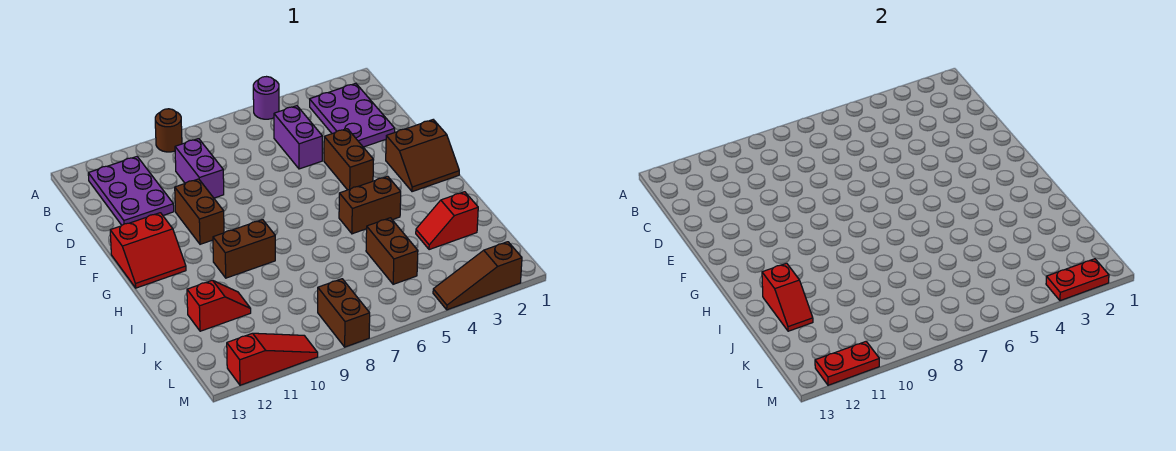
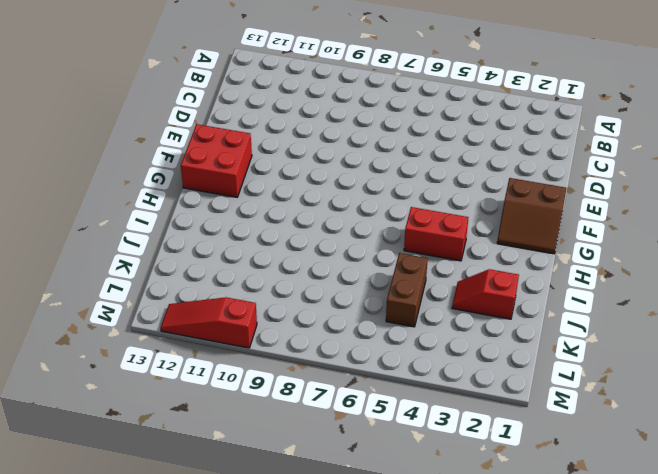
red brick F12:G13 level 1 -> red slope F12:G13 level 1 top F
red brick H4:H5 level 1 -> brown brick H4:H5 level 1
red slope M10:M12 level 1 top 10 -> red slope M10:M12 level 1 top 12
none -> purple round brick A5 level 1
none -> brown round brick A9 level 1
none -> purple plate B2:D3 level 1

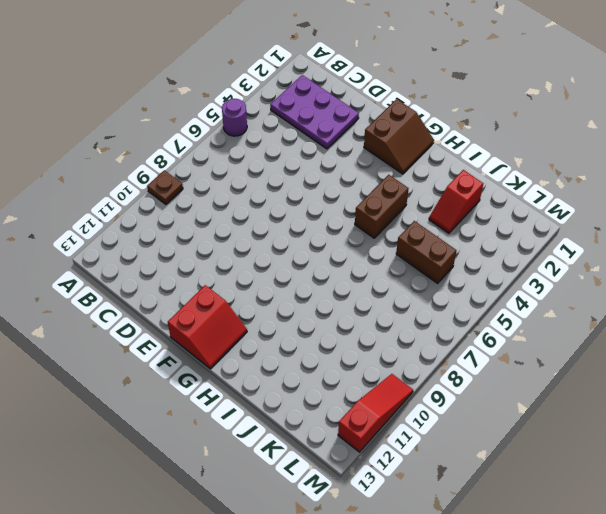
brown plate A9 level 1 -> brown round brick A9 level 1
none -> purple plate B11:D12 level 1
none -> purple brick C5:D5 level 1
none -> purple brick C9:D9 level 1

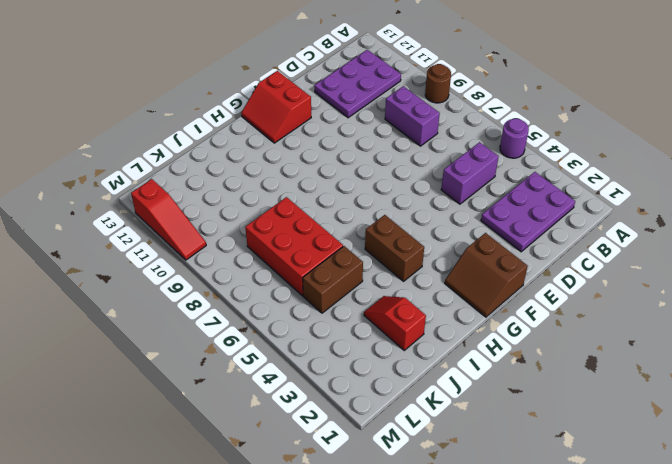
purple brick C8:C9 level 1 -> purple brick C9:D9 level 1
red brick J6:K8 level 1 -> none
none -> brown brick E4:F4 level 1
none -> brown brick E10:F10 level 1
none -> brown brick H9:H10 level 1

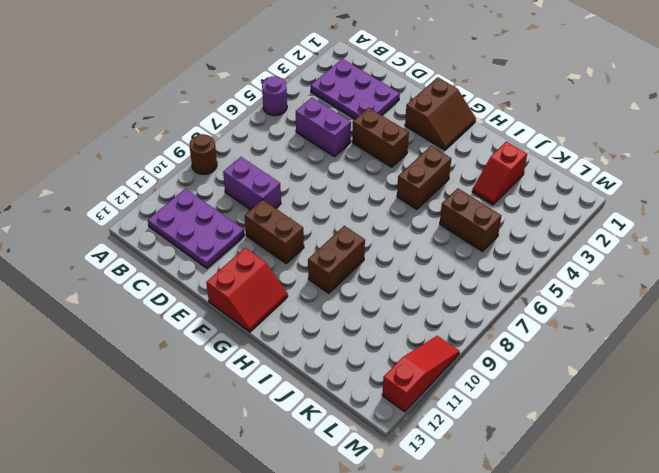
none -> red slope J11:J12 level 1 top 12
none -> brown brick L8:M8 level 1
none -> brown slope M2:M4 level 1 top 2

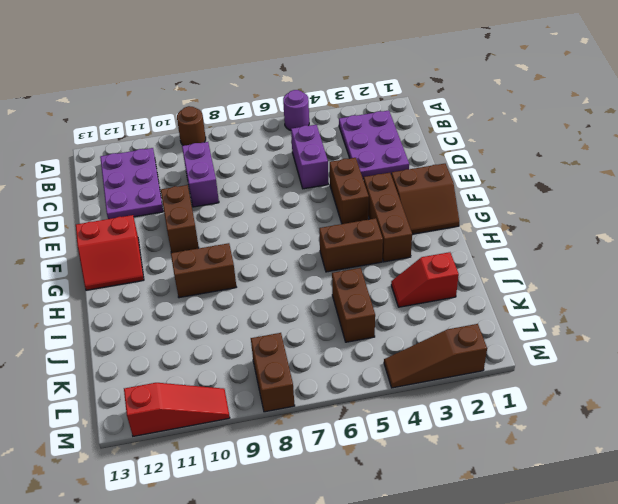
brown brick F3:H3 level 1 -> none
none -> red slope J11:J12 level 1 top 12
none -> red slope I12:J12 level 2 top I
none -> red plate M2:M3 level 2

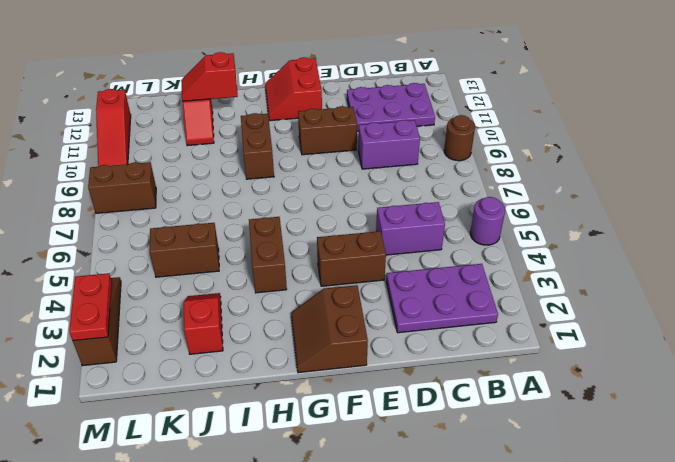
none -> red plate M11:M12 level 2

